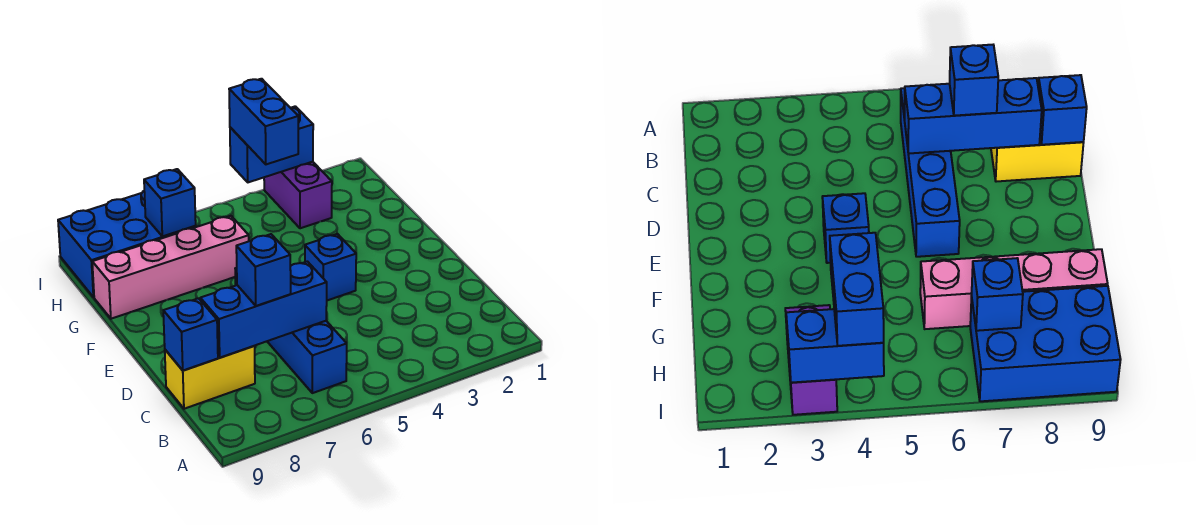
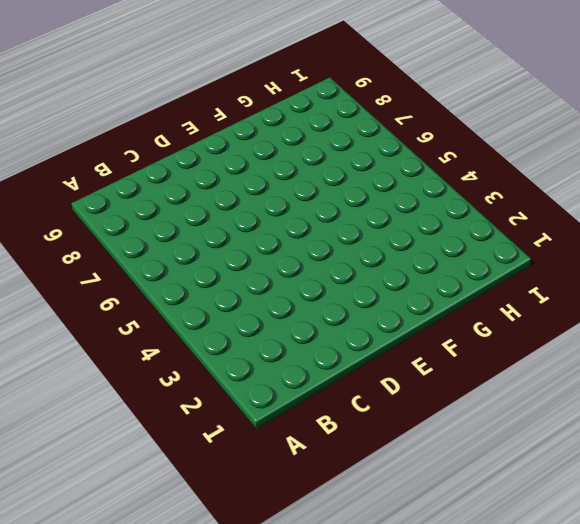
none -> blue brick B6:E6 level 1
none -> yellow brick C8:C9 level 1
none -> blue brick E4 level 1

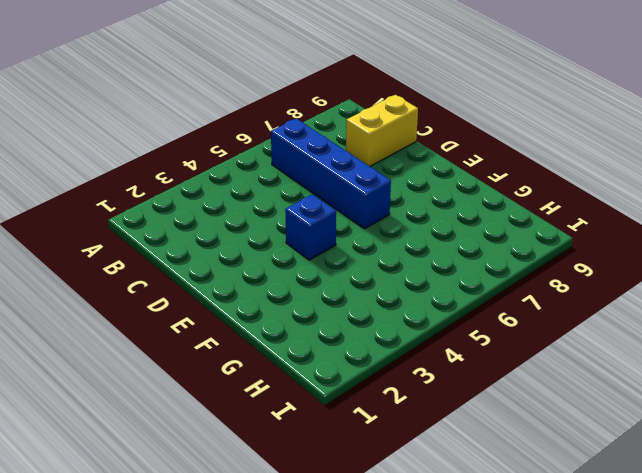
none -> pink brick G6:G9 level 1
none -> purple brick H3:I3 level 1
none -> blue brick H7:I9 level 1

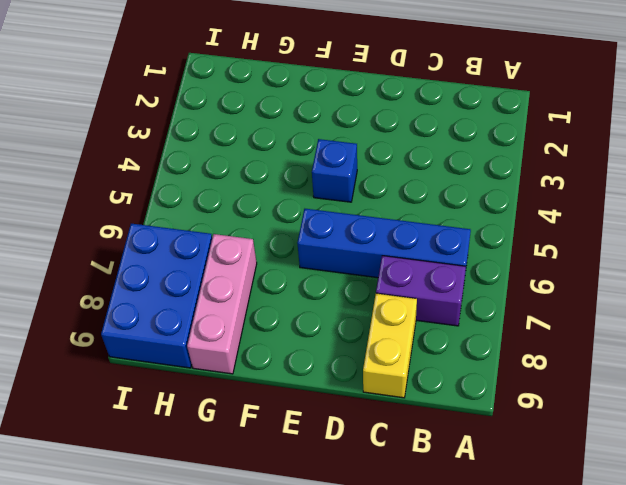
purple brick B7:C7 level 1 -> purple brick H3:I3 level 1
pink brick G7:G9 level 1 -> pink brick G6:G9 level 1
none -> blue brick C6:C8 level 2
none -> blue brick C9 level 2
none -> blue brick H7 level 2

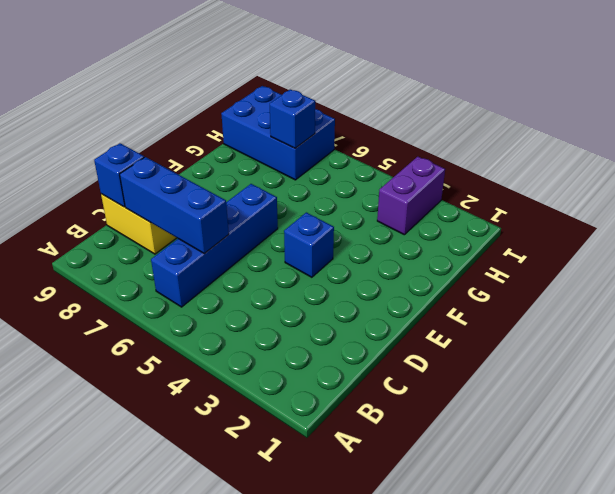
none -> pink brick G6:G9 level 1
none -> blue brick I3:I4 level 2
none -> blue brick C7 level 3

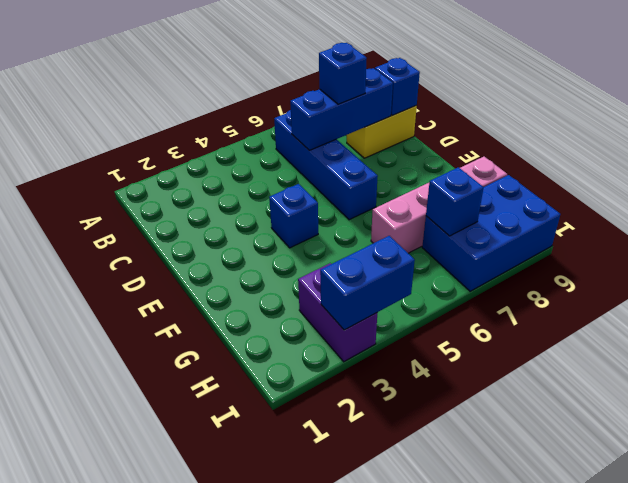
none -> blue brick H4:I4 level 3

